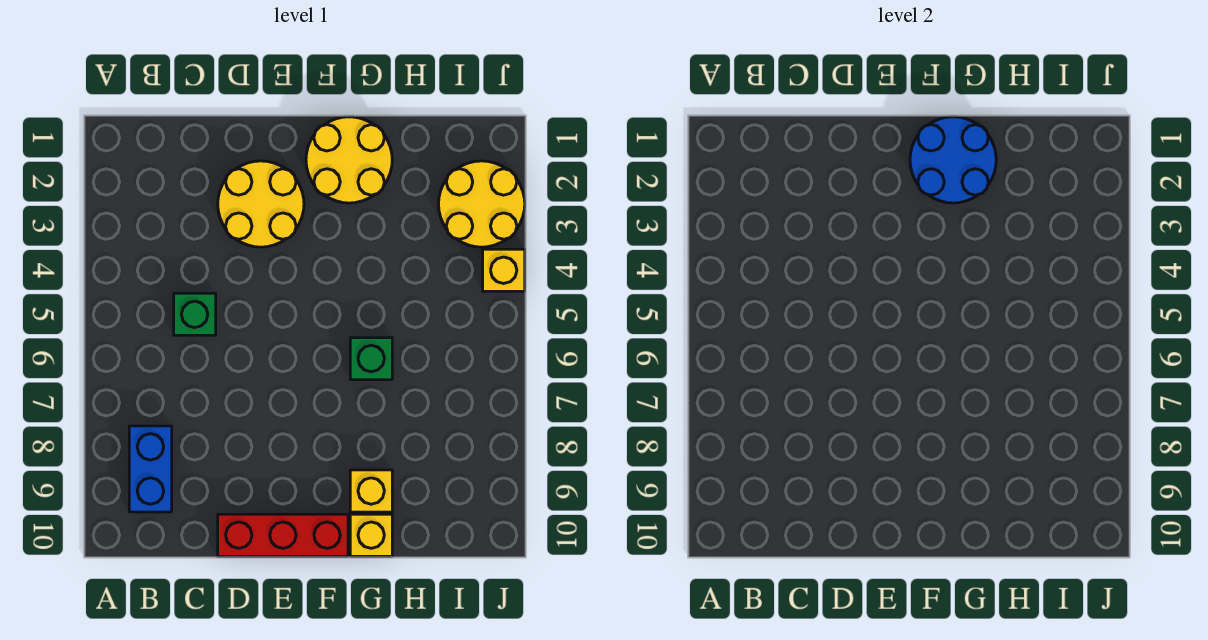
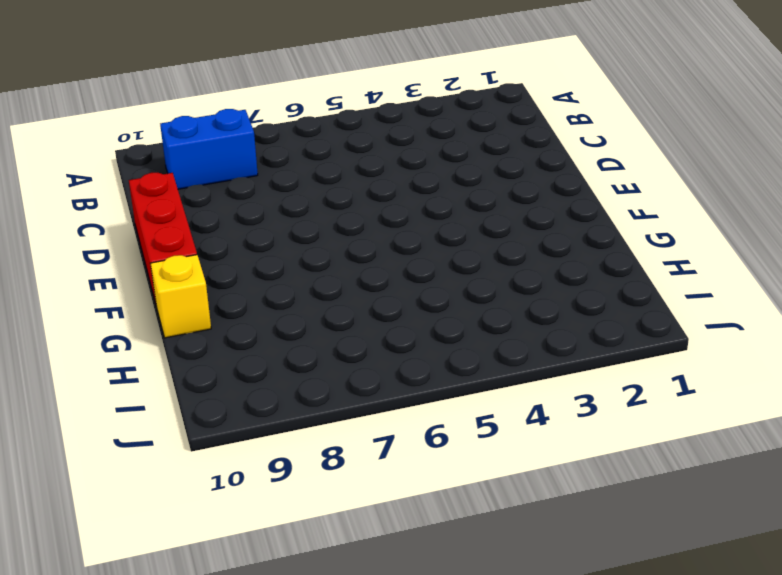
none -> green brick C5 level 1
none -> yellow round brick D2:E3 level 1

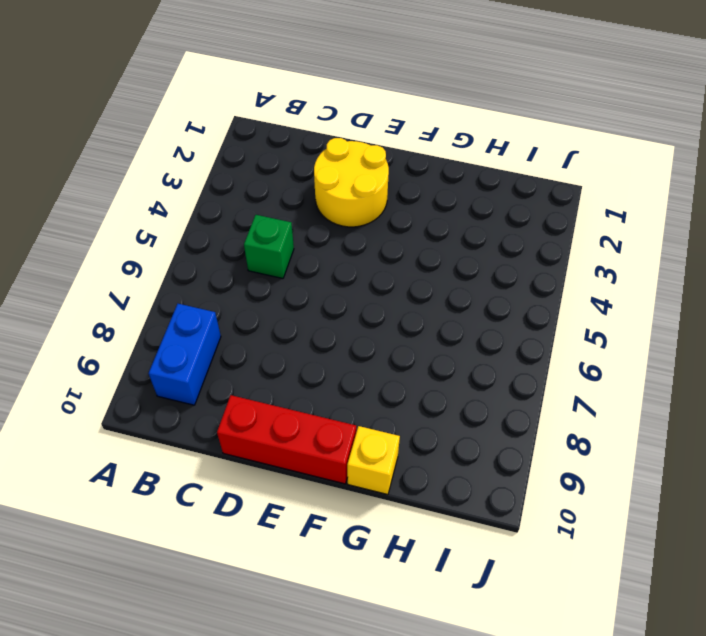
none -> yellow round brick F1:G2 level 1
none -> green brick G6 level 1

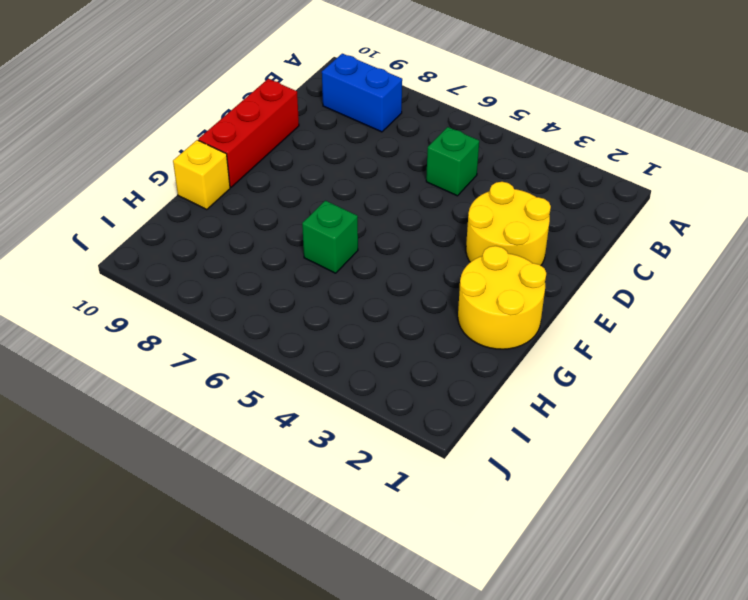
none -> yellow brick G9 level 1
none -> yellow round brick I2:J3 level 1

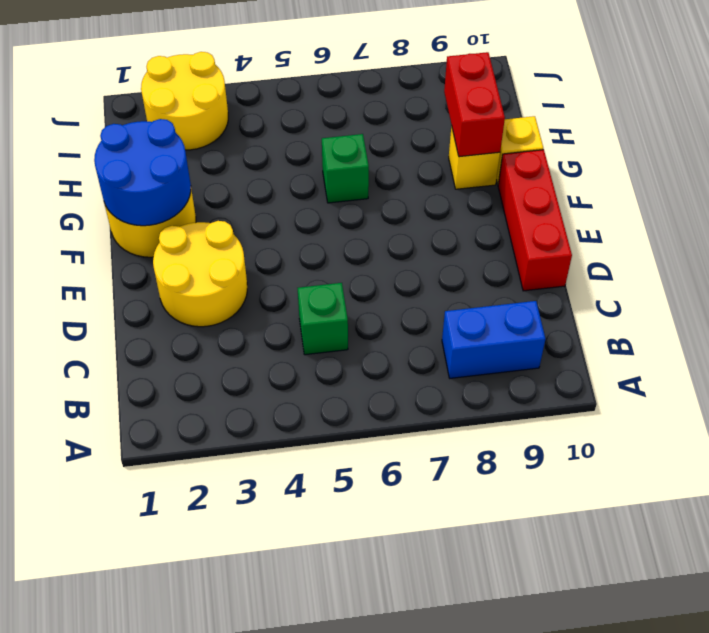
red brick G9:H9 level 2 -> none
none -> yellow brick J4 level 1

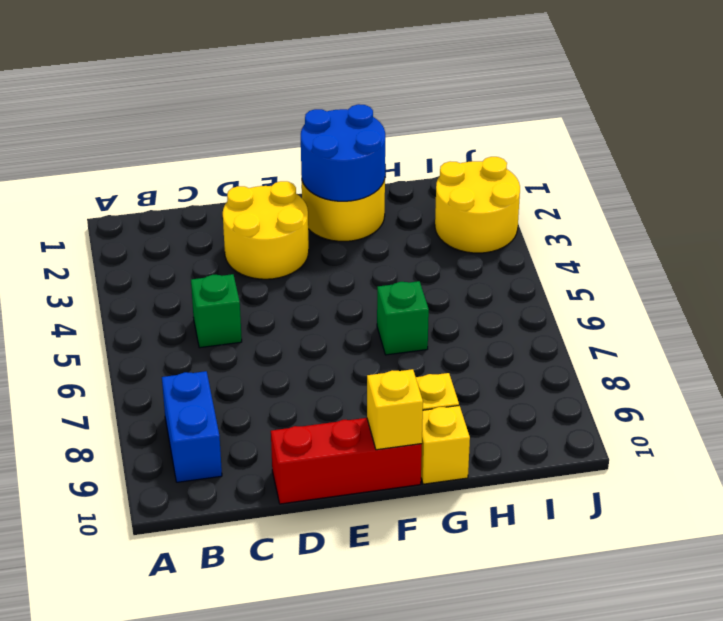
yellow brick F10 level 2 -> yellow brick J4 level 1

